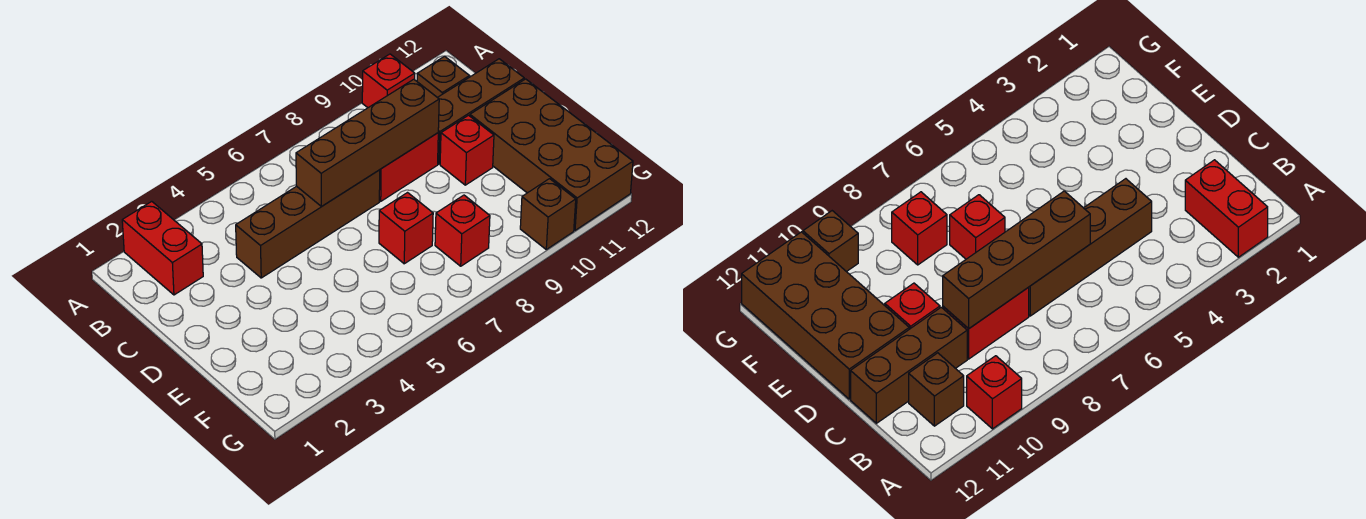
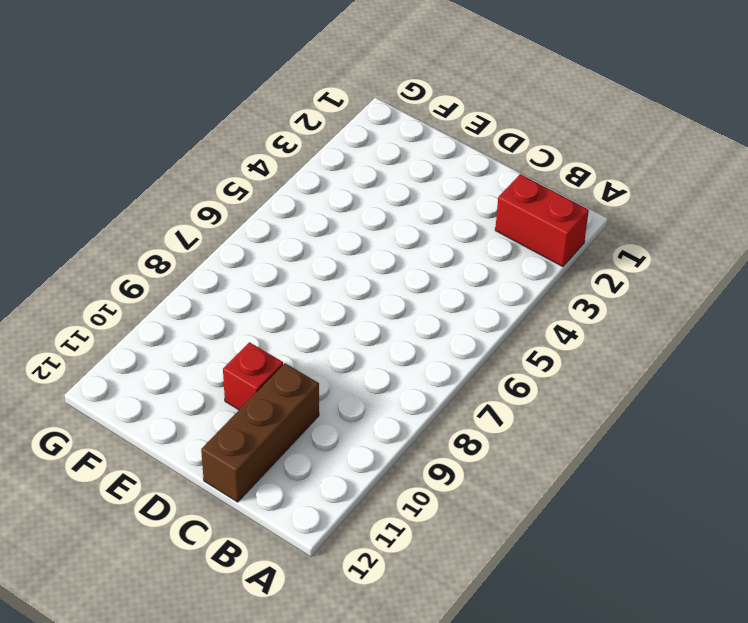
none -> red brick A10 level 1
none -> brown brick B11 level 1
none -> brown brick C4:C7 level 1

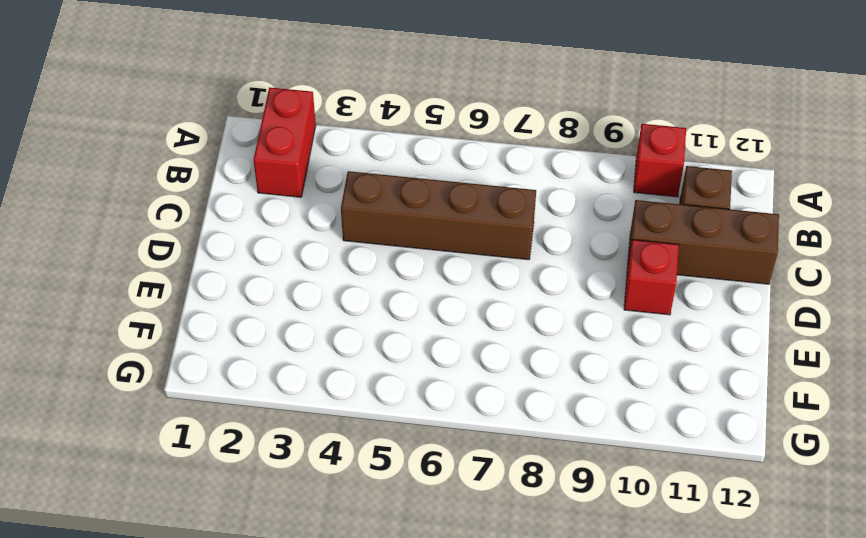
none -> red brick C8:C9 level 1
none -> brown brick D11:G12 level 1
none -> red brick E7 level 1

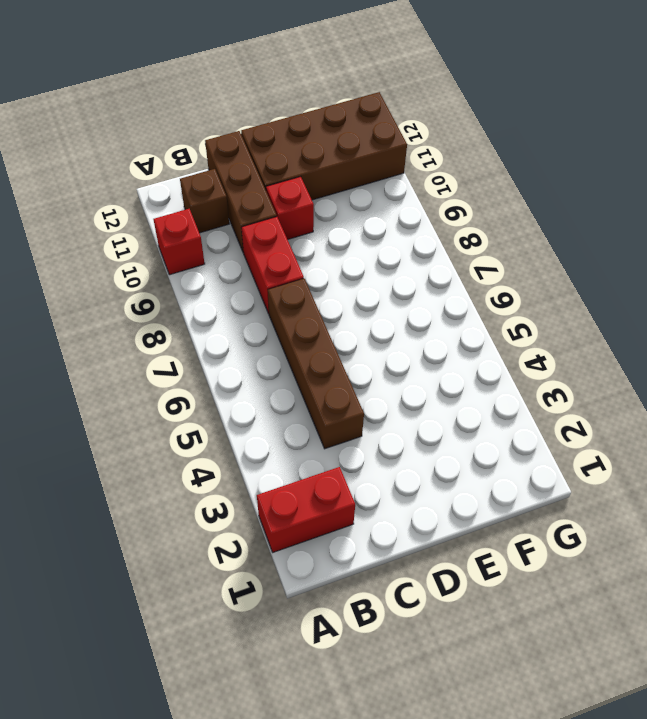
none -> red brick E7 level 1
none -> red brick F8 level 1
none -> brown brick G10 level 1

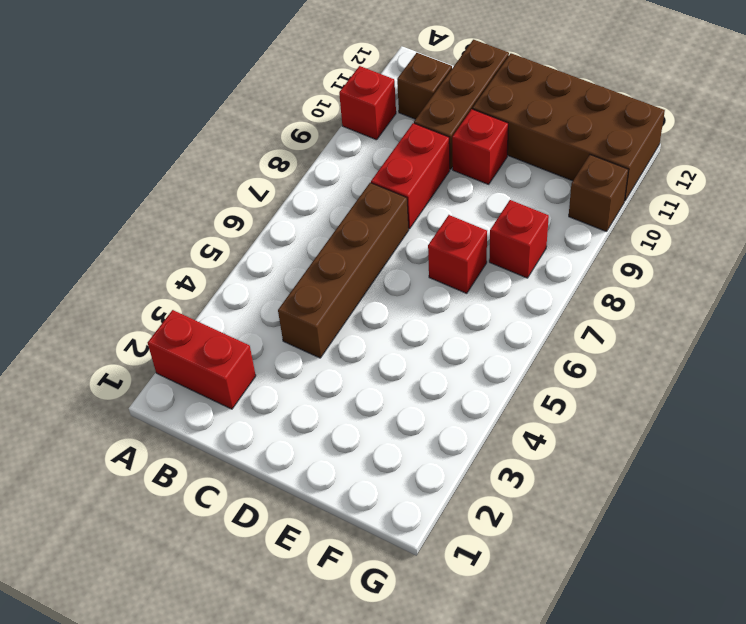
none -> brown brick C6:C9 level 2

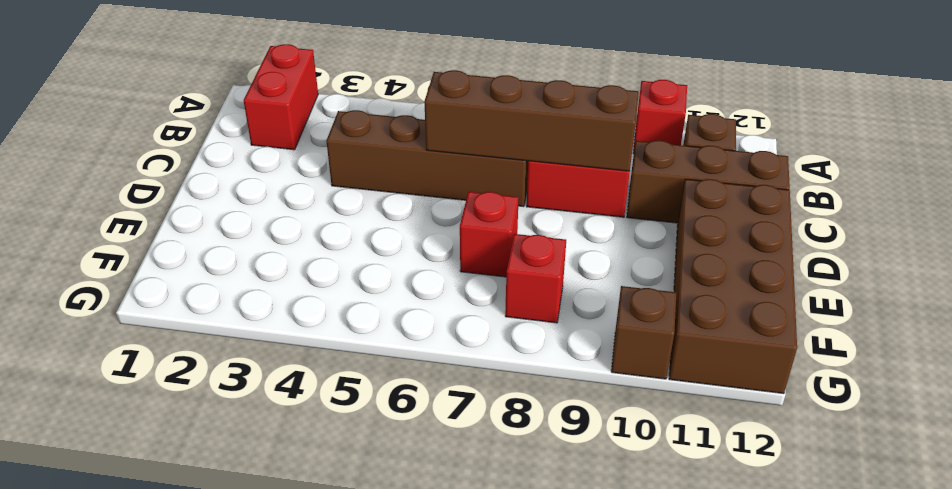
none -> red brick D10 level 1

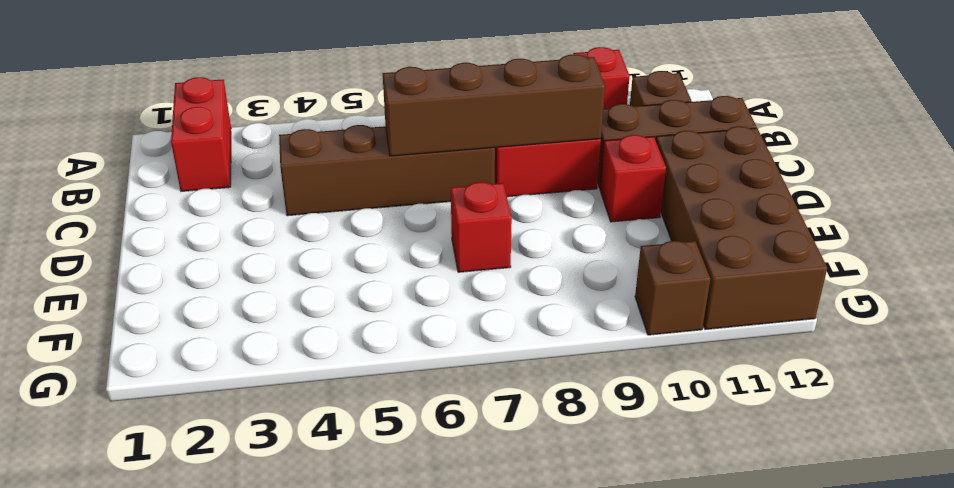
none -> red brick F8 level 1

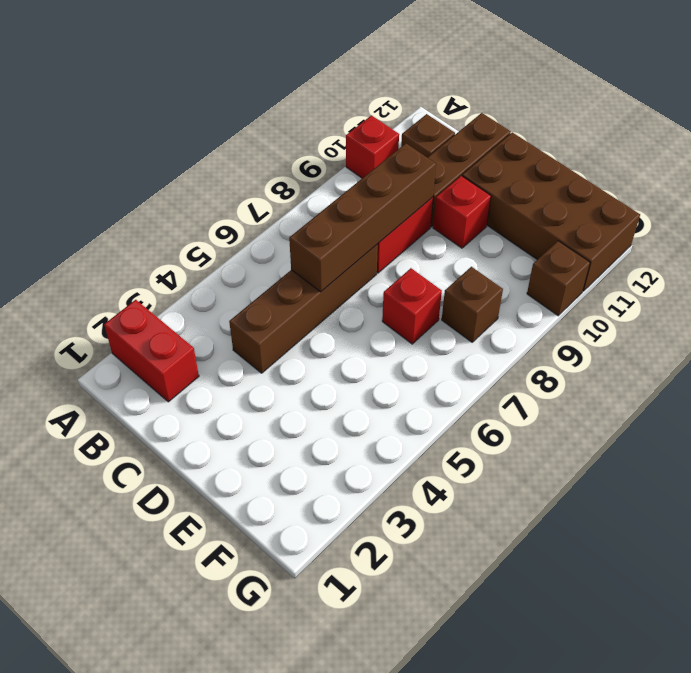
brown brick F8 level 1 -> red brick F8 level 1

